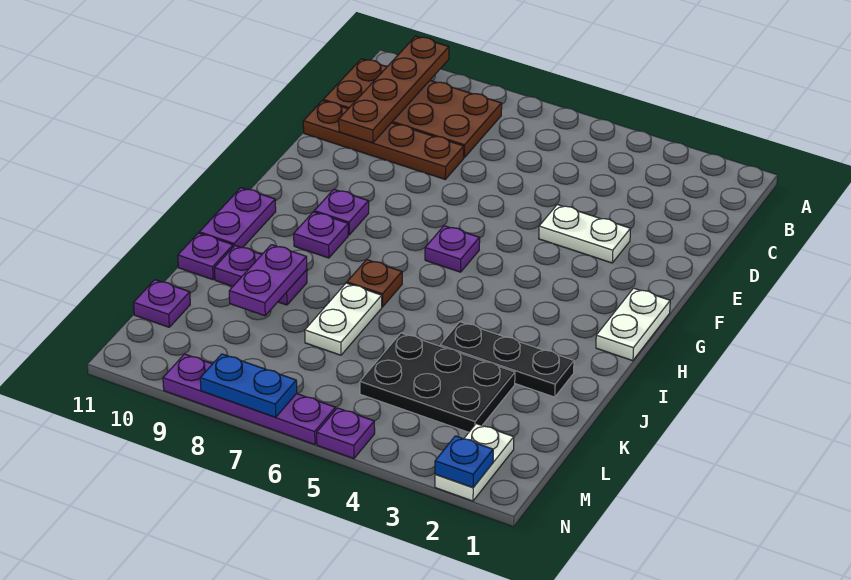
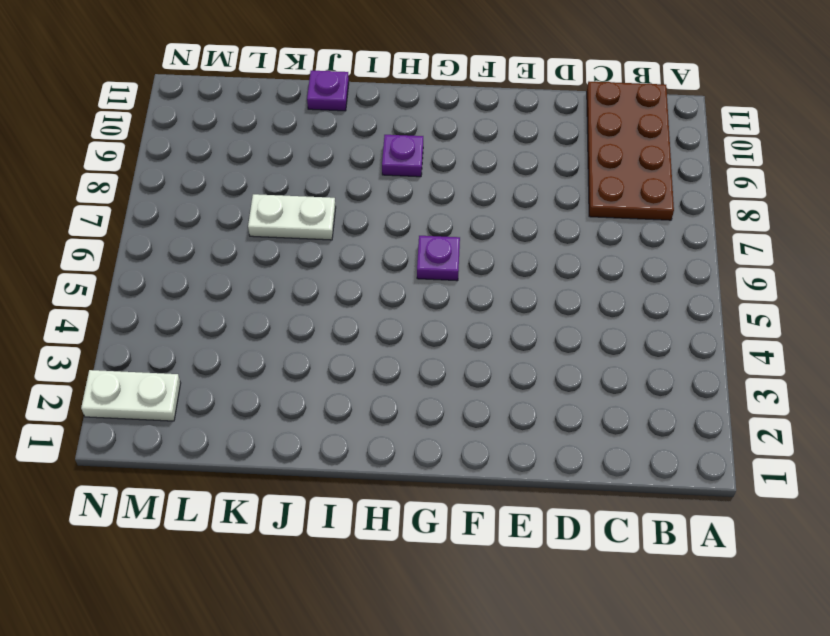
none -> brown plate D8:D11 level 1
none -> white plate E3:E4 level 1
none -> white plate G1:H1 level 1

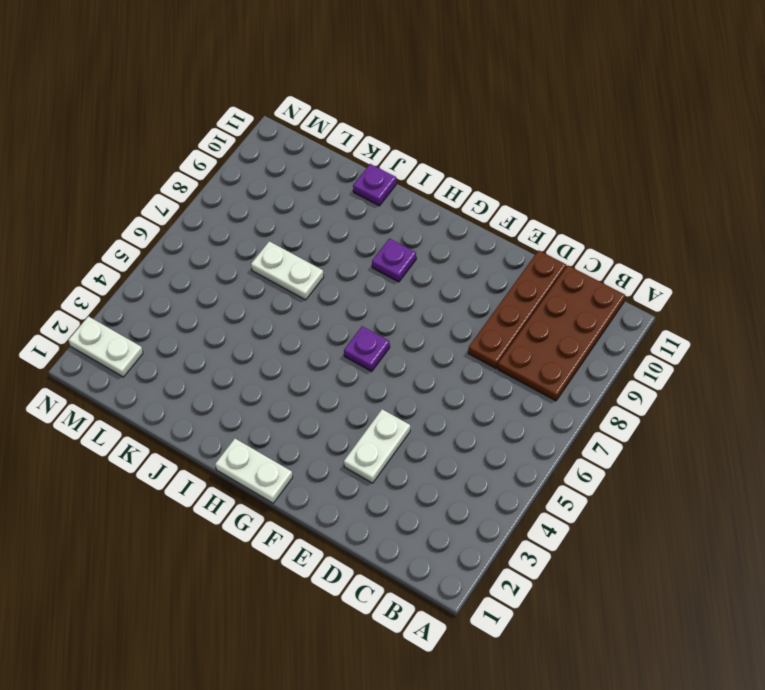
none -> purple plate G9 level 1
none -> purple plate H11:I11 level 1
none -> brown plate I7 level 1

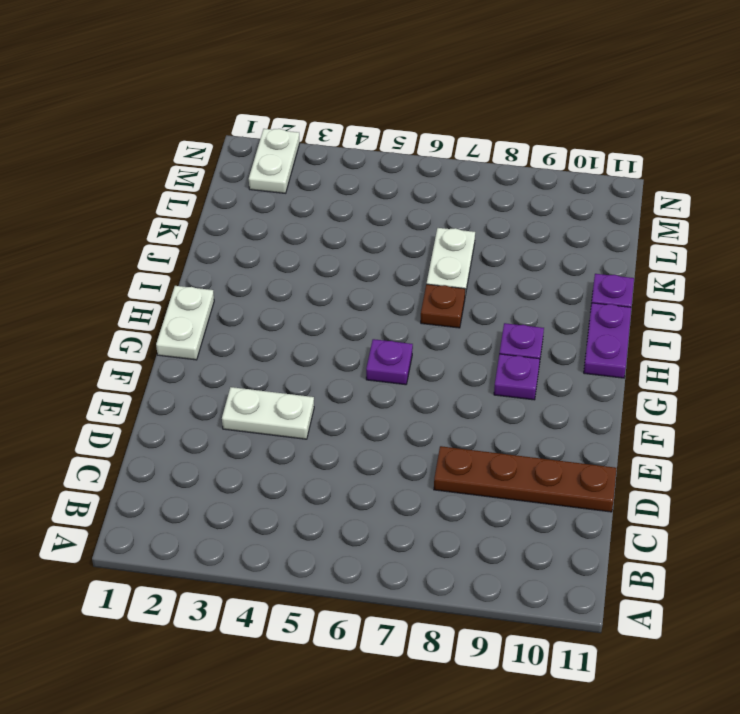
none -> brown plate B8:C11 level 1
none -> black plate J2:J4 level 1
none -> purple plate J9:J10 level 1

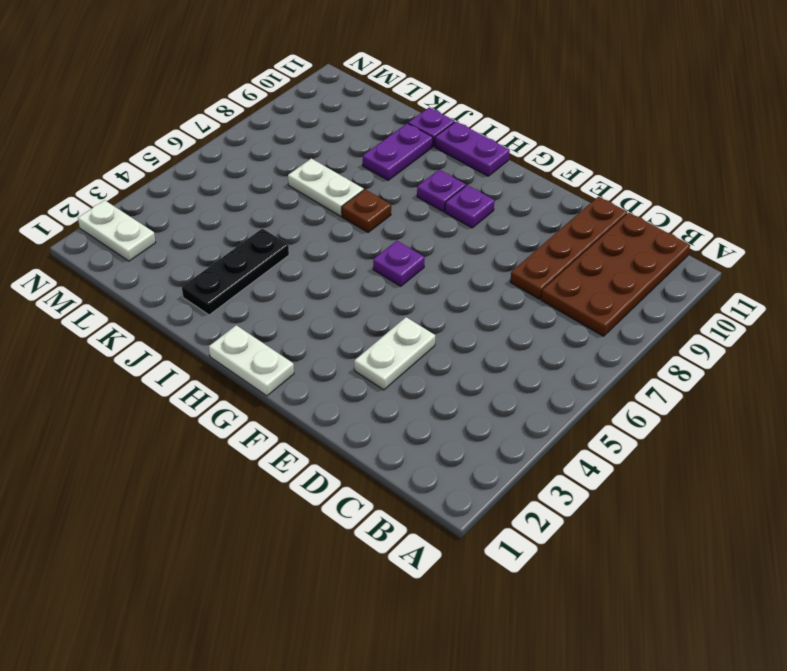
none -> black plate K3:L5 level 1
none -> purple plate L11 level 1
none -> purple plate N5 level 1

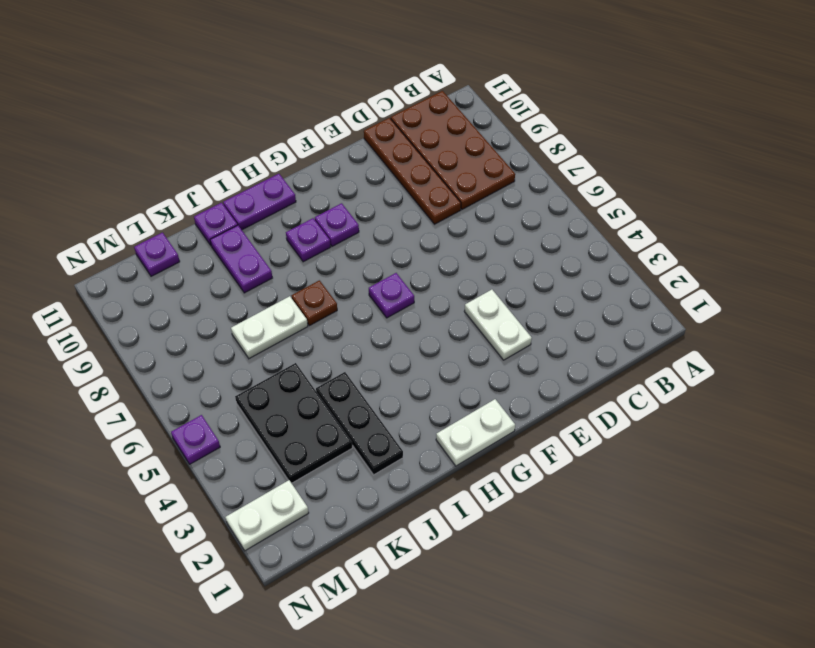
none -> purple plate N6:N9 level 1
none -> brown plate A10:D10 level 2
none -> purple plate J9:K9 level 2

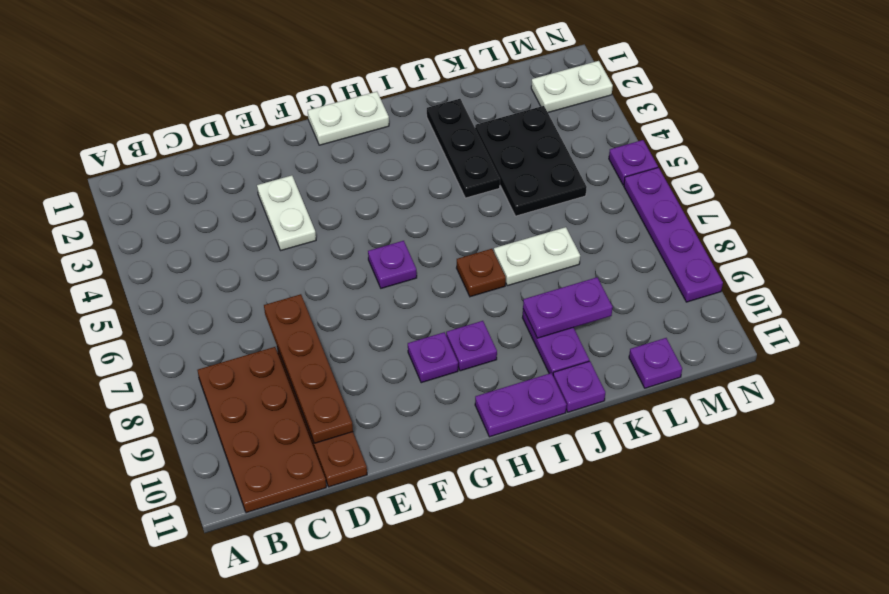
brown plate D7:D10 level 2 -> brown plate A10:D10 level 2
none -> blue plate N2 level 2
none -> blue plate N7:N8 level 2

